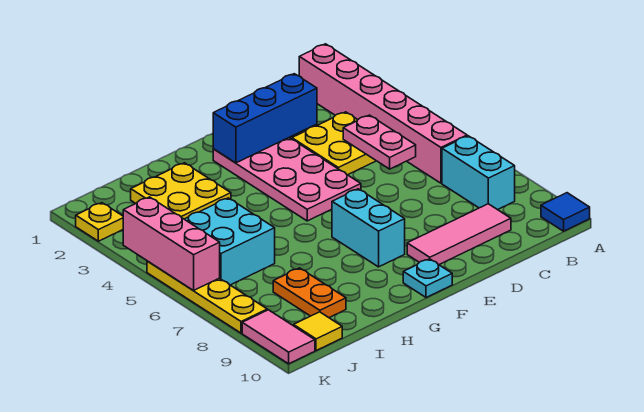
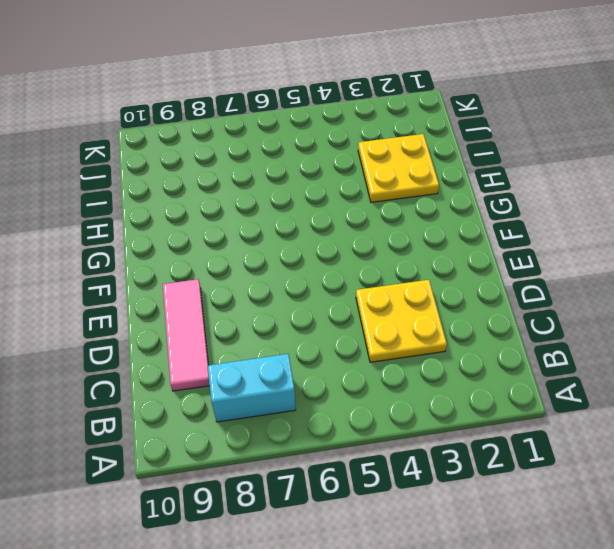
none -> blue tile A10 level 1
none -> pink brick B1:B6 level 1
none -> pink plate E2:F5 level 1

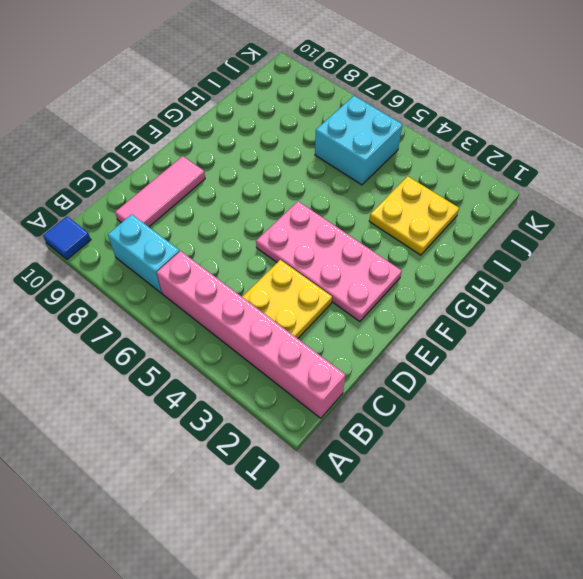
none -> cyan brick F7:F8 level 1
none -> cyan plate F10 level 1
none -> orange plate I8:I9 level 1

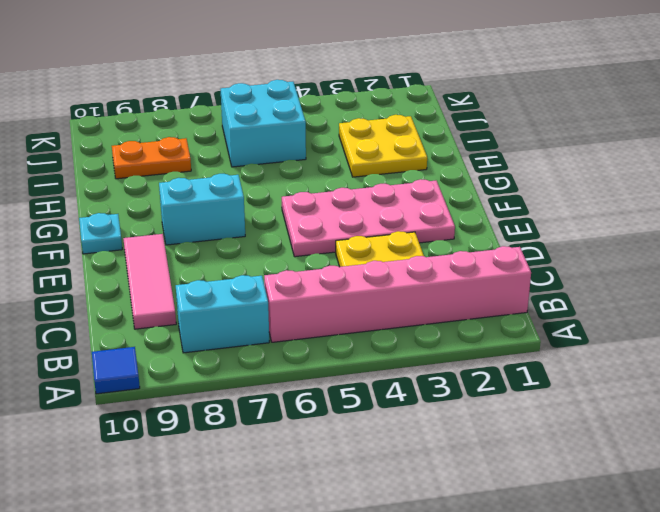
none -> yellow tile J10 level 1
none -> yellow plate K2 level 1
none -> yellow plate K5:K8 level 1

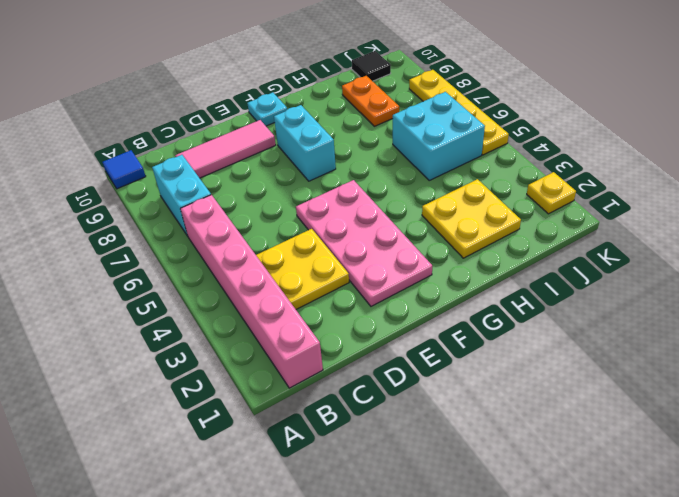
black tile J10 level 1 -> yellow tile J10 level 1
none -> pink tile K9:K10 level 1
none -> pink plate C4:C5 level 2
none -> blue brick D2:F2 level 2

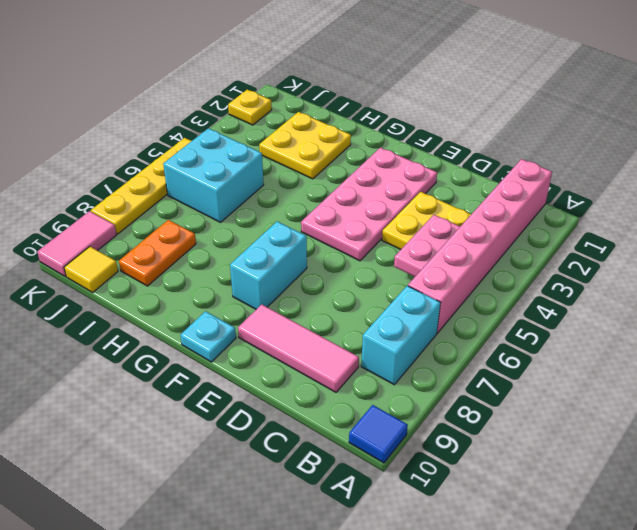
none -> blue brick D2:F2 level 2
none -> pink brick K4:K6 level 2

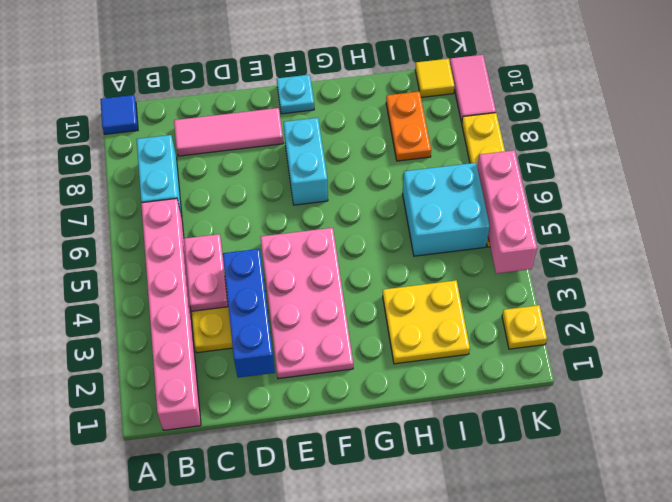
blue brick D2:D4 level 2 -> blue brick D2:F2 level 2

